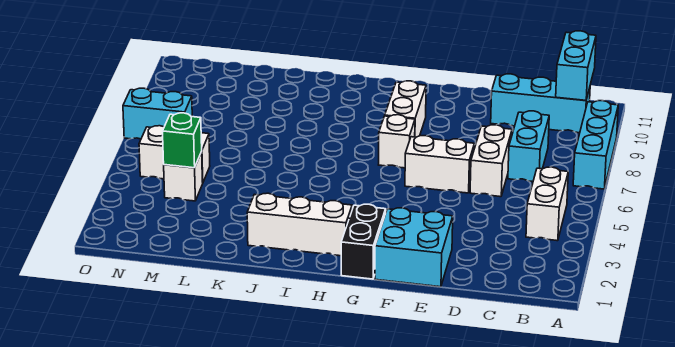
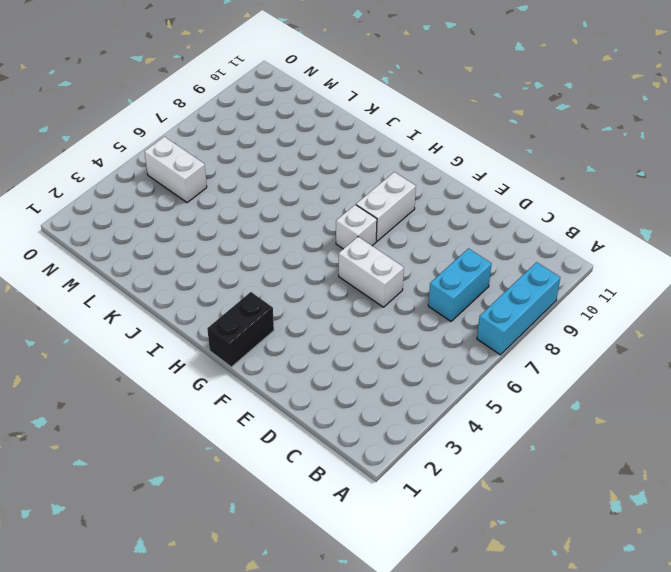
none -> white brick B4:B5 level 1
none -> cyan brick B10:D10 level 1
none -> white brick D6:D7 level 1

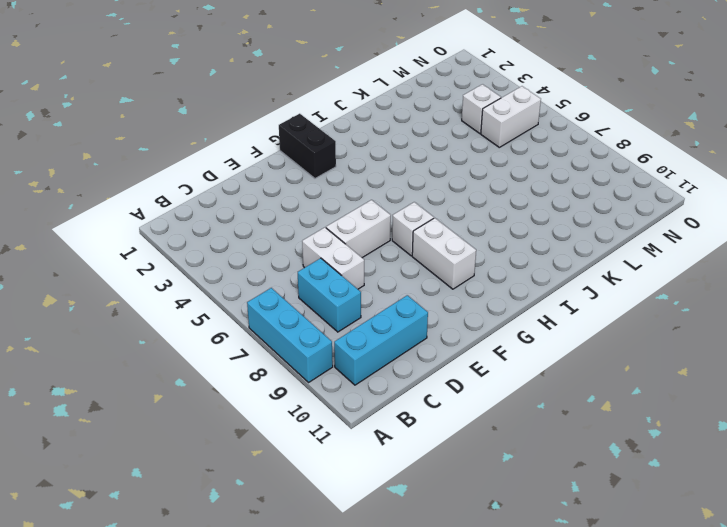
none -> white brick B4:B5 level 1
none -> cyan brick E1:F2 level 1
none -> white brick H2:J2 level 1

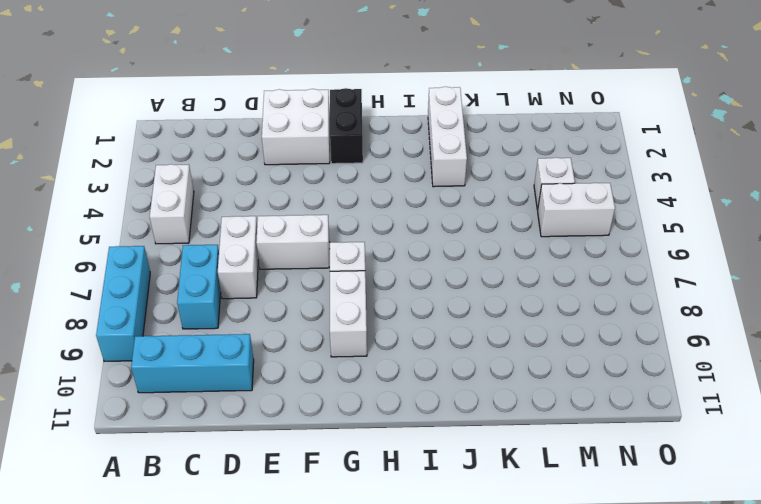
white brick E1:F2 level 1 -> cyan brick E1:F2 level 1
white brick J1:J3 level 1 -> white brick H2:J2 level 1
none -> cyan brick N7:O7 level 1
none -> cyan brick B10:B11 level 2
none -> green brick M4 level 2

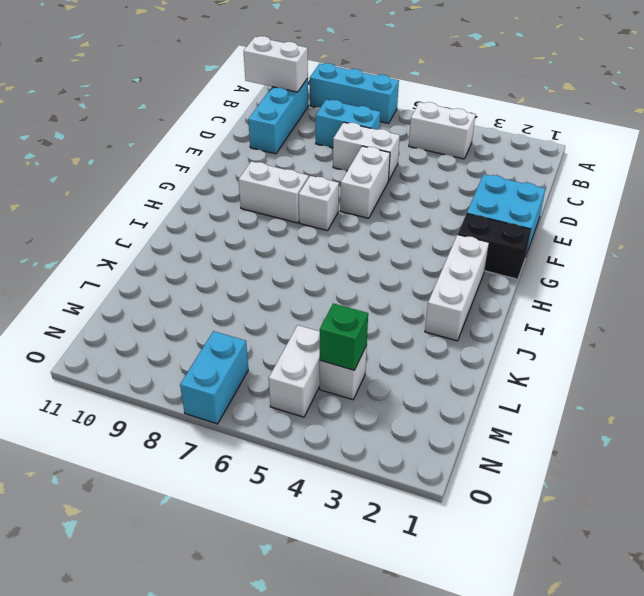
white brick B10:B11 level 2 -> cyan brick B10:B11 level 2

